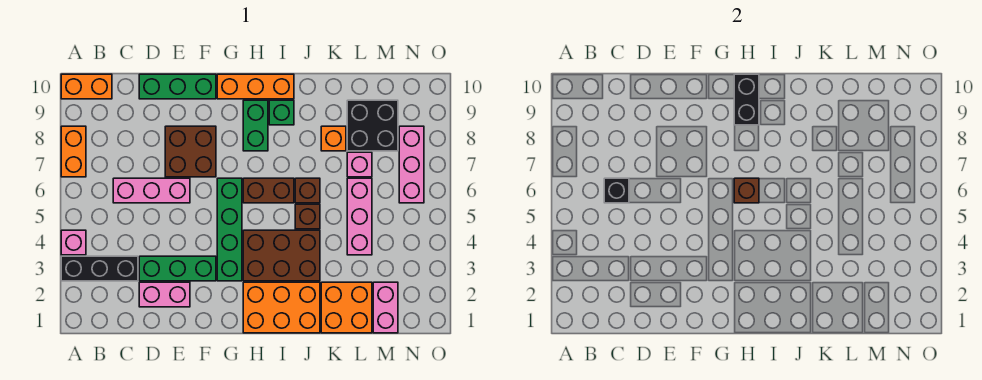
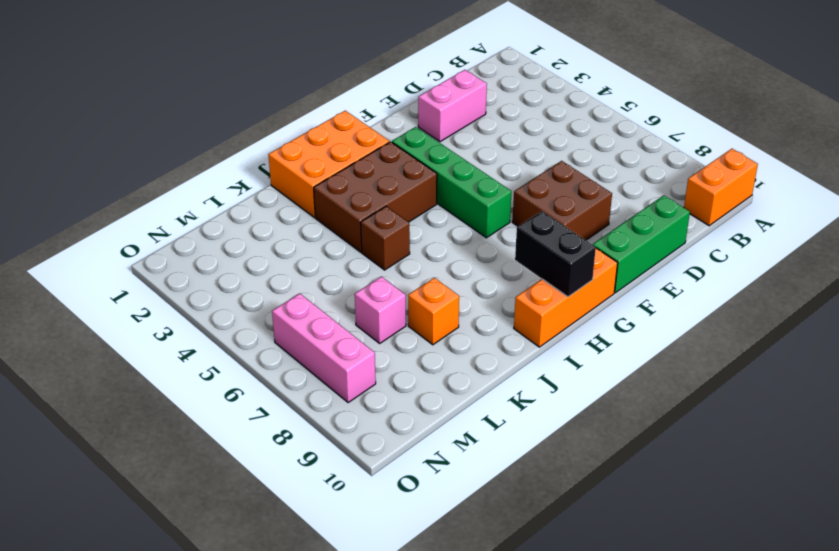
none -> black brick A3:C3 level 1
none -> pink brick A4 level 1
none -> orange brick A7:A8 level 1

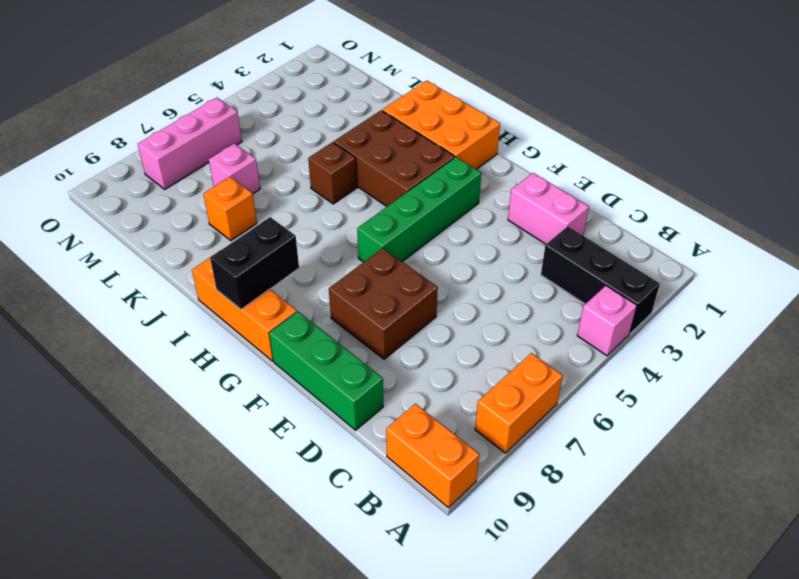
none -> pink brick C6:E6 level 1
none -> green brick D3:F3 level 1
none -> brown brick H6:I6 level 1

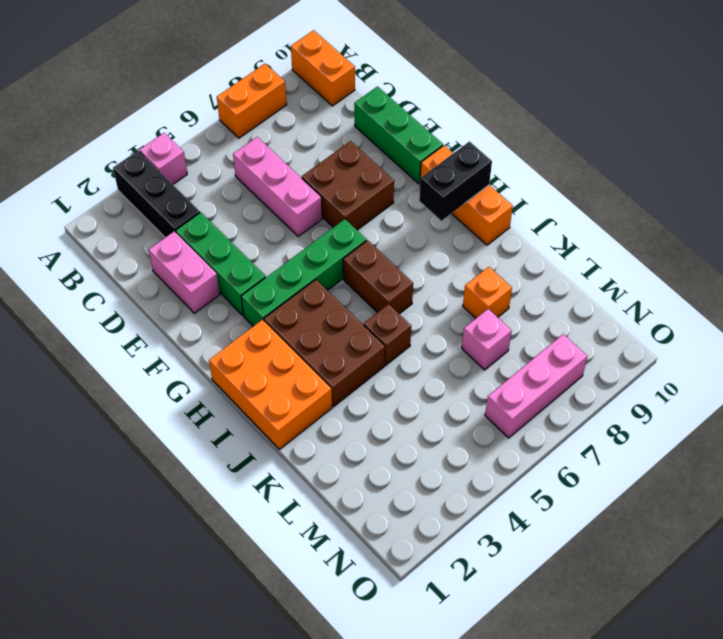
none -> green brick H8:H9 level 1
none -> green brick I9 level 1
none -> brown brick J6 level 1

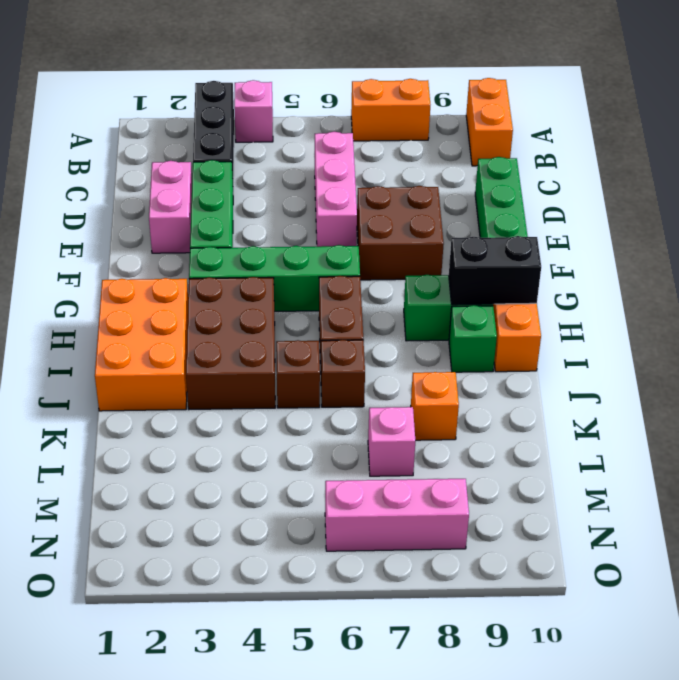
none -> orange brick K1:L2 level 1
none -> pink brick L4:L6 level 1
none -> black brick L8:M9 level 1

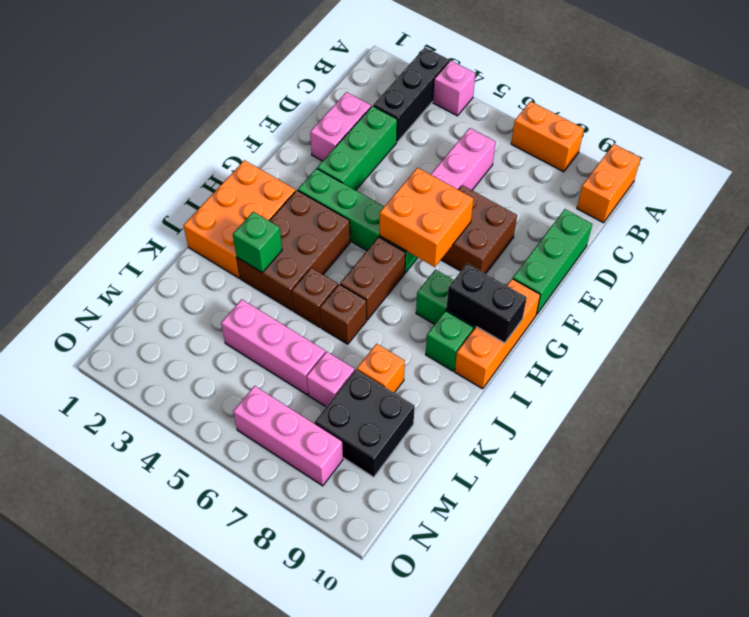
orange brick F6:G7 level 2 -> orange brick K1:L2 level 1
green brick J3 level 2 -> none
none -> pink brick M1:M2 level 1
none -> black brick C6 level 2
none -> brown brick H6 level 2

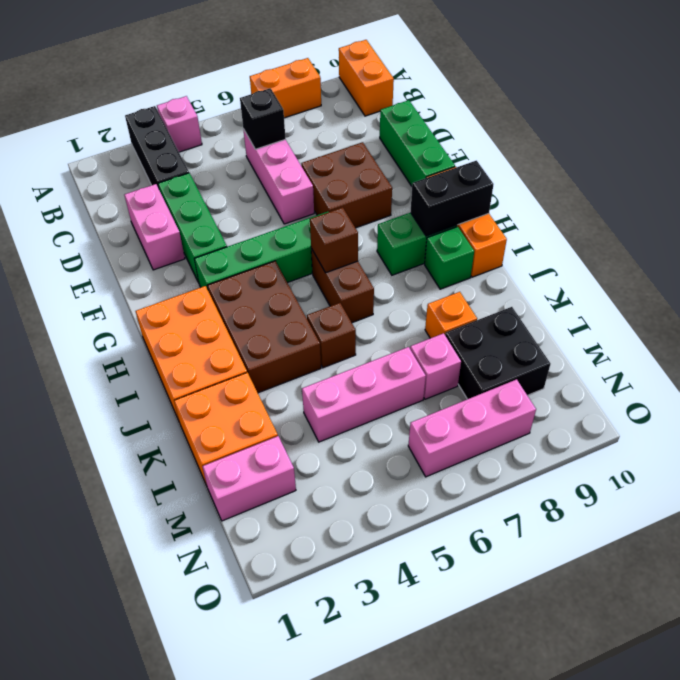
none -> brown brick J6 level 1

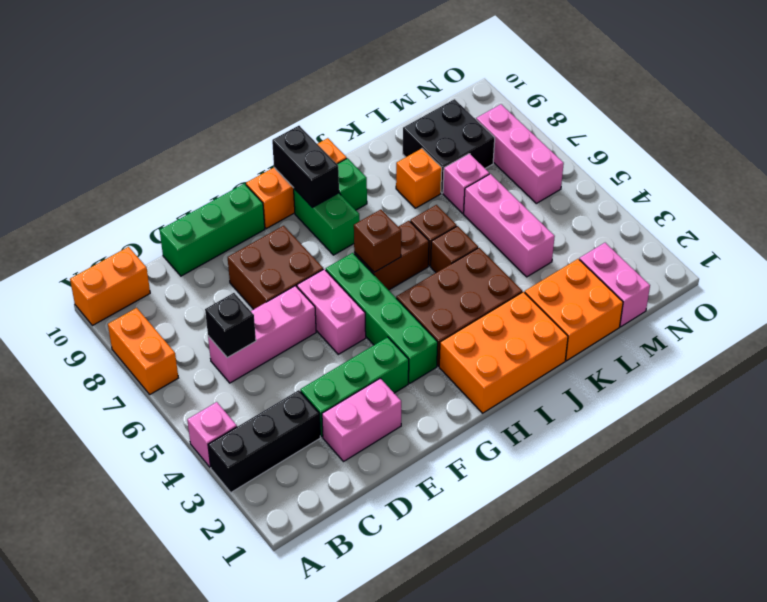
pink brick F5:F6 level 1 -> none

